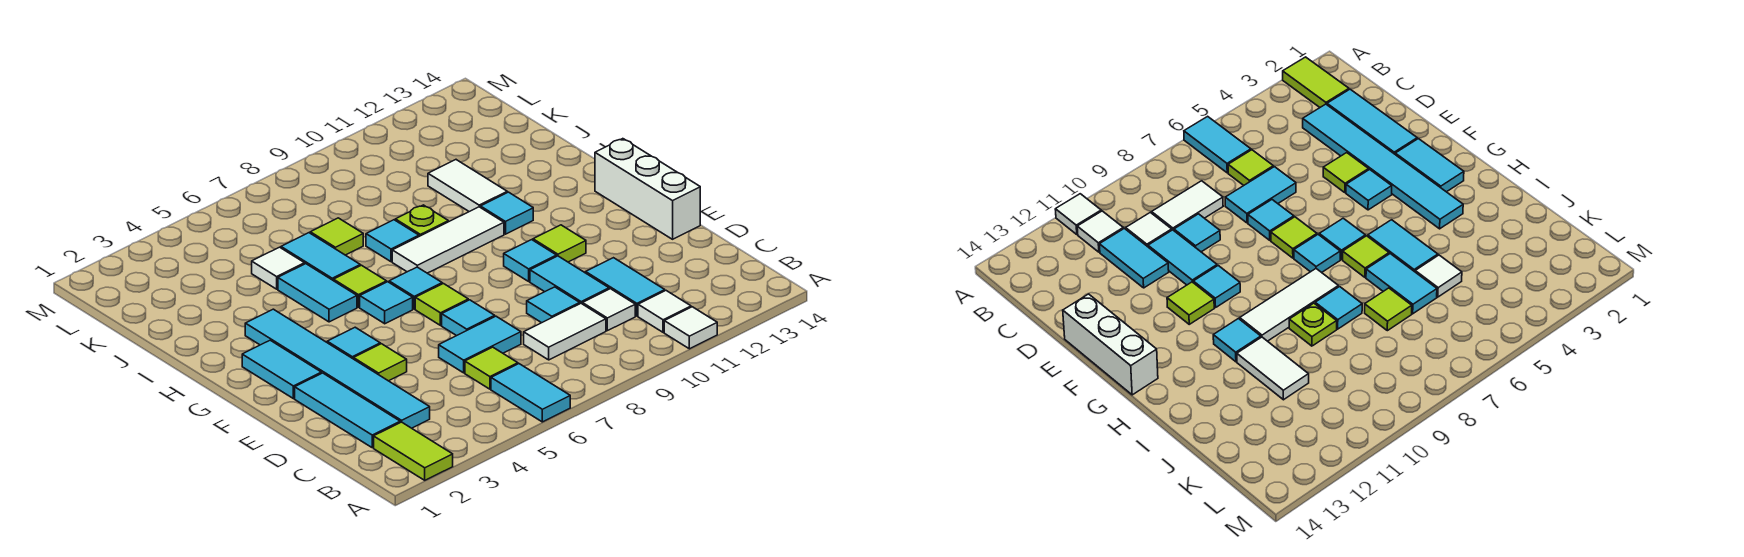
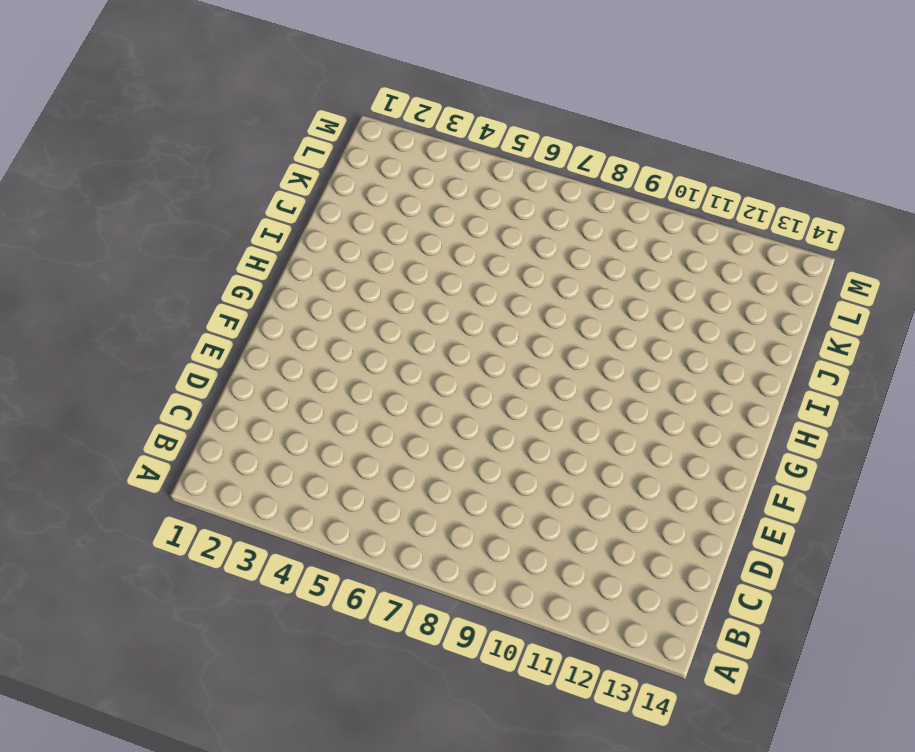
none -> lime tile A2:B2 level 1
none -> cyan tile A6:B6 level 1
none -> white tile A11 level 1
none -> white tile B11 level 1

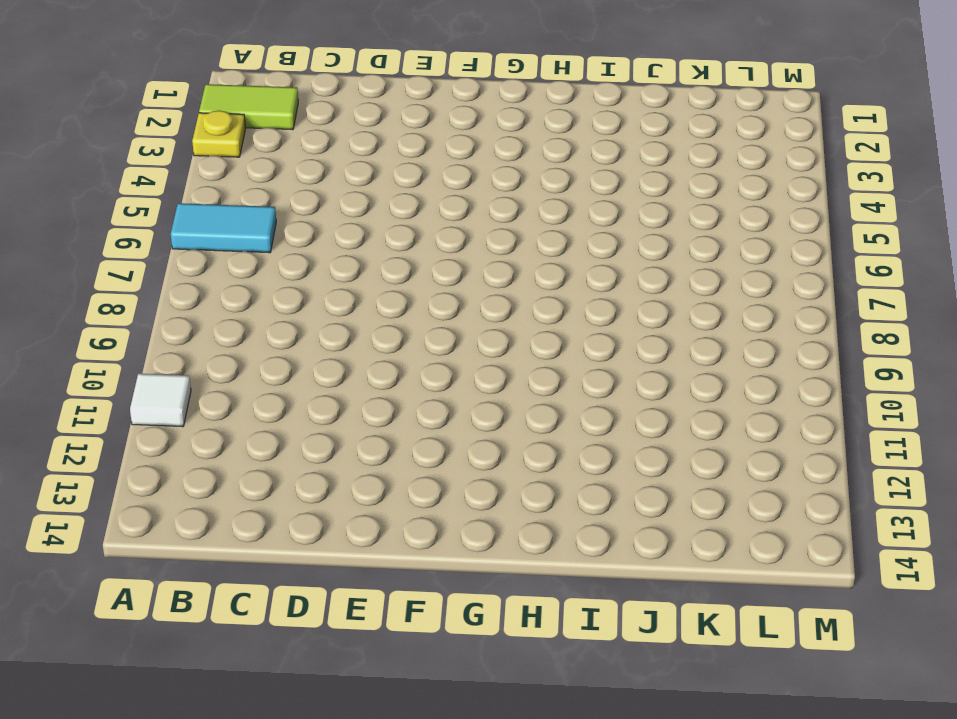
yellow plate A3 level 1 -> none
none -> white tile B11 level 1
none -> cyan tile C2:E2 level 1
none -> cyan tile C3:H3 level 1
none -> lime tile C6 level 1

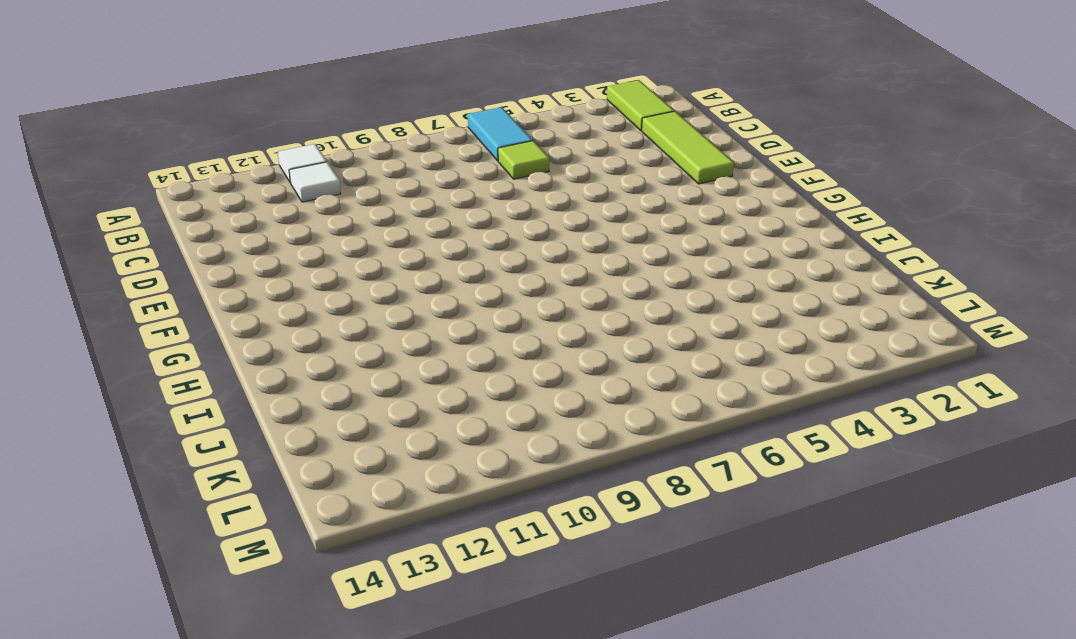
lime tile C2:E2 level 1 -> cyan tile C2:E2 level 1
none -> cyan tile C3:H3 level 1
none -> white tile C8:C9 level 1
none -> white tile C10 level 1
none -> cyan tile C11:D11 level 1

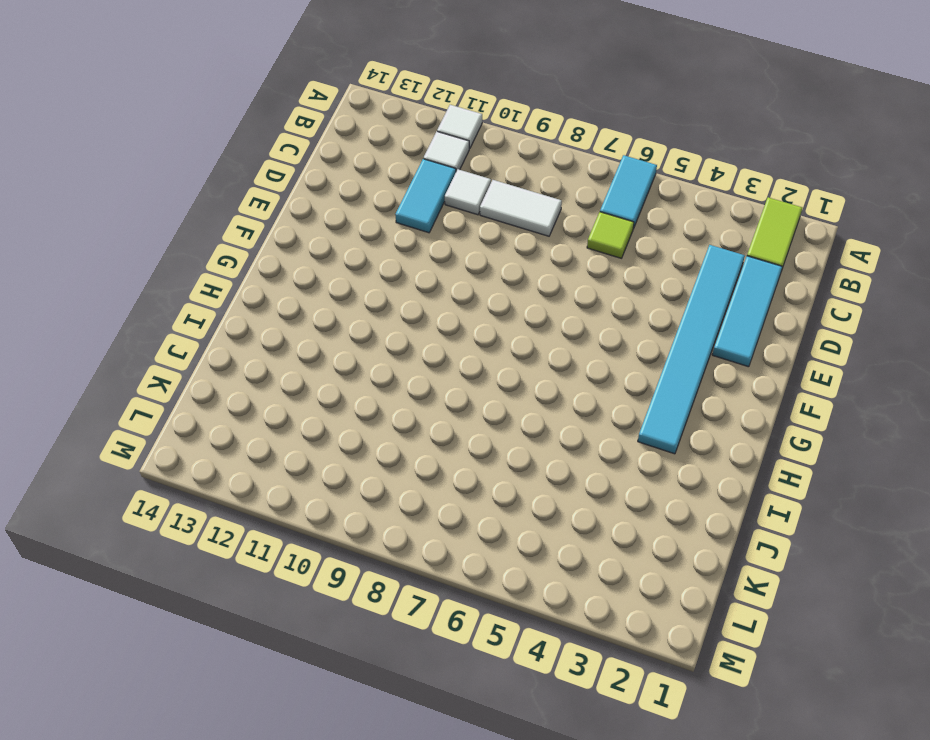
none -> cyan tile D6:D7 level 1
none -> cyan tile D9 level 1
none -> cyan tile D10:E10 level 1
none -> lime tile E4 level 1

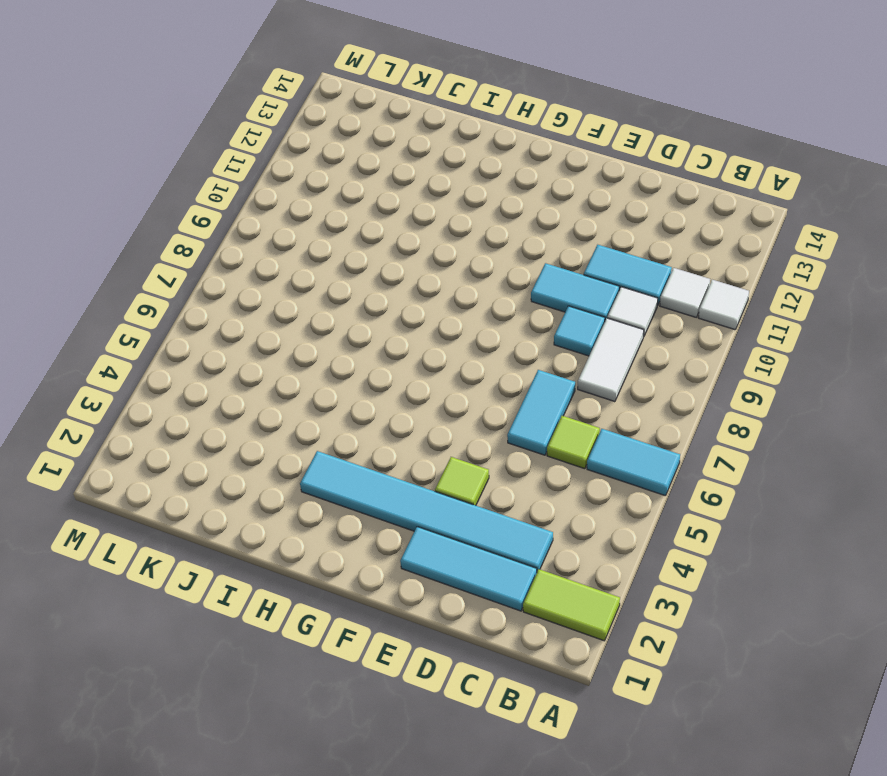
none -> cyan tile E7 level 1
none -> white brick E14:G14 level 1
none -> cyan tile F2:G2 level 1
none -> cyan tile F4 level 1

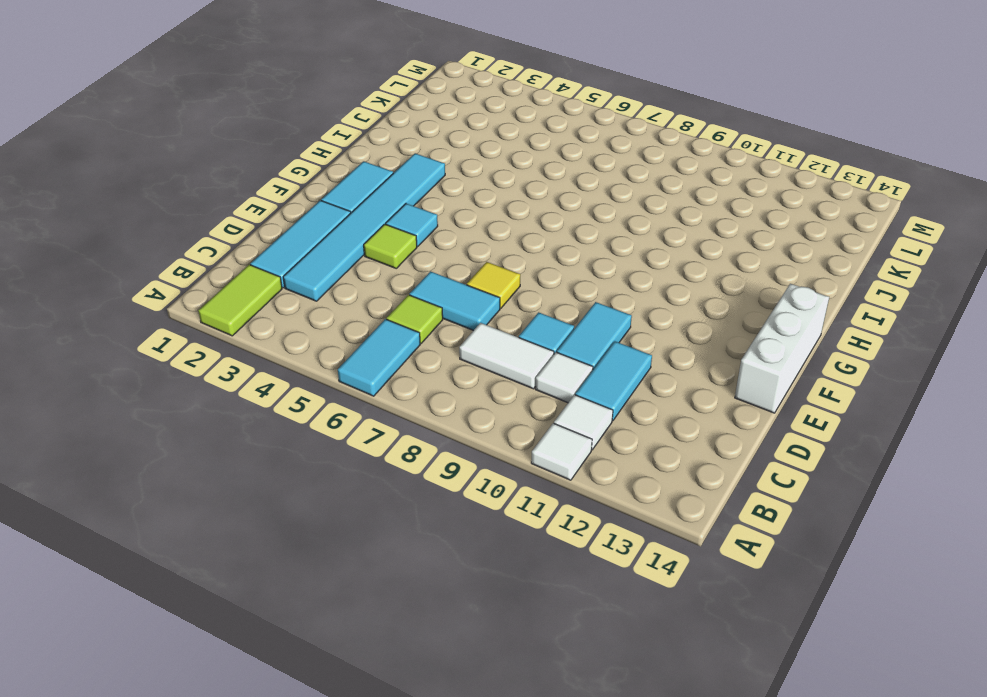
yellow tile E7 level 1 -> cyan tile E7 level 1
none -> lime tile F7 level 1
none -> cyan tile F10 level 1
none -> lime tile F11 level 1
none -> cyan tile G6 level 1

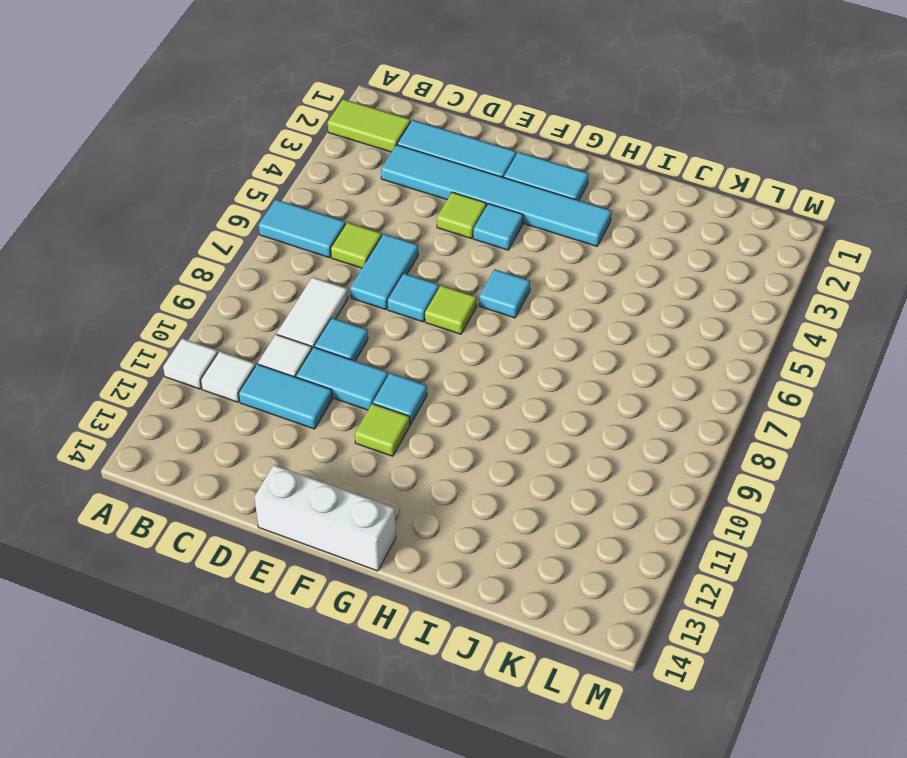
none -> cyan tile G7 level 1
none -> cyan tile H5:I5 level 1
none -> lime tile H6 level 1
none -> white tile H8:H10 level 1

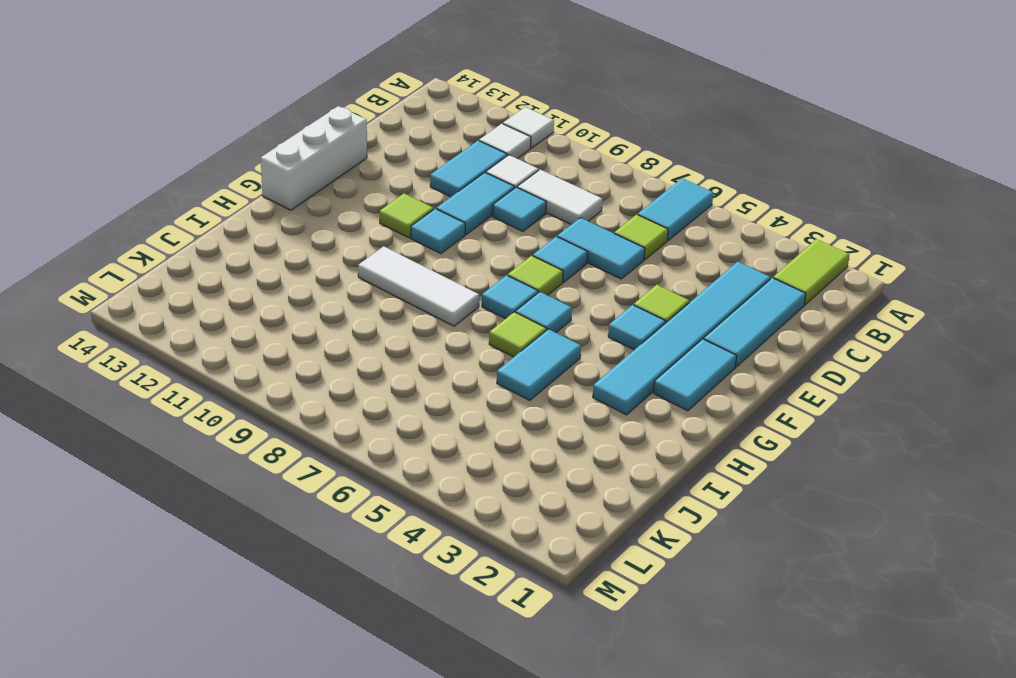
none -> cyan tile H11 level 1
none -> cyan tile I6:J6 level 1
none -> cyan tile I8 level 1
none -> lime plate I9 level 1

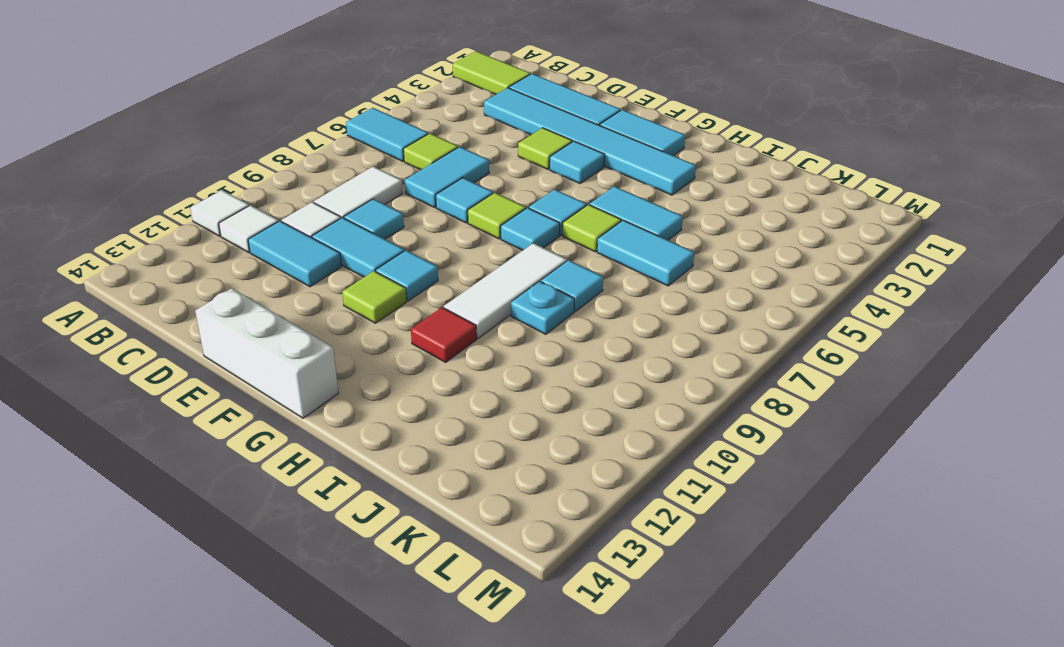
red tile H11 level 1 -> cyan tile H11 level 1
cyan plate I9 level 1 -> lime plate I9 level 1
none -> white tile I11:J11 level 1
none -> white tile J5 level 1
none -> lime tile J7 level 1

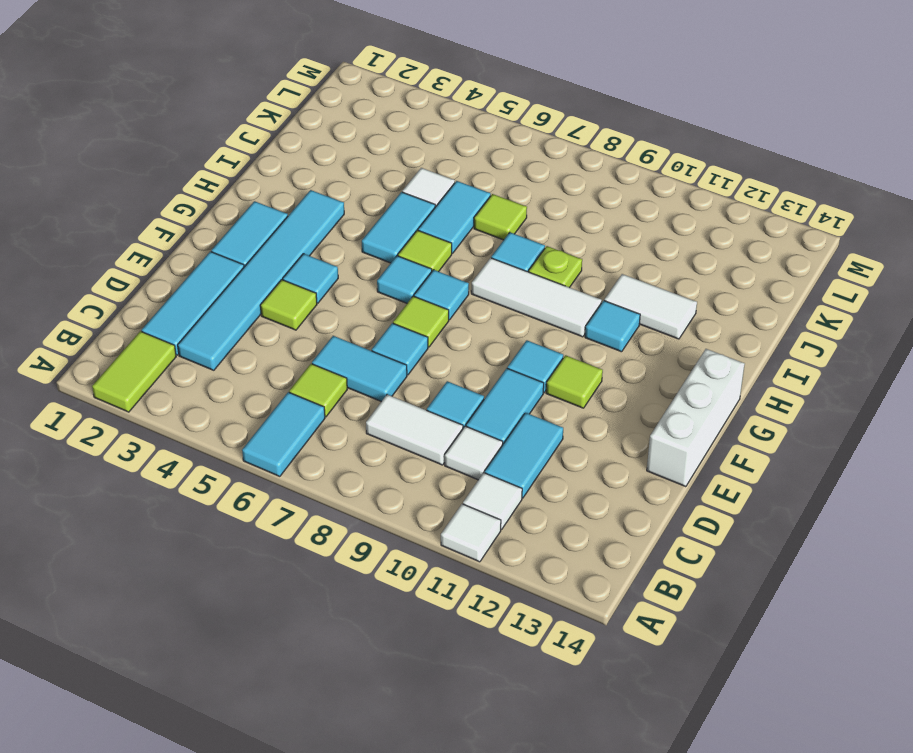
white tile I11:I12 level 1 -> white tile I11:J11 level 1

